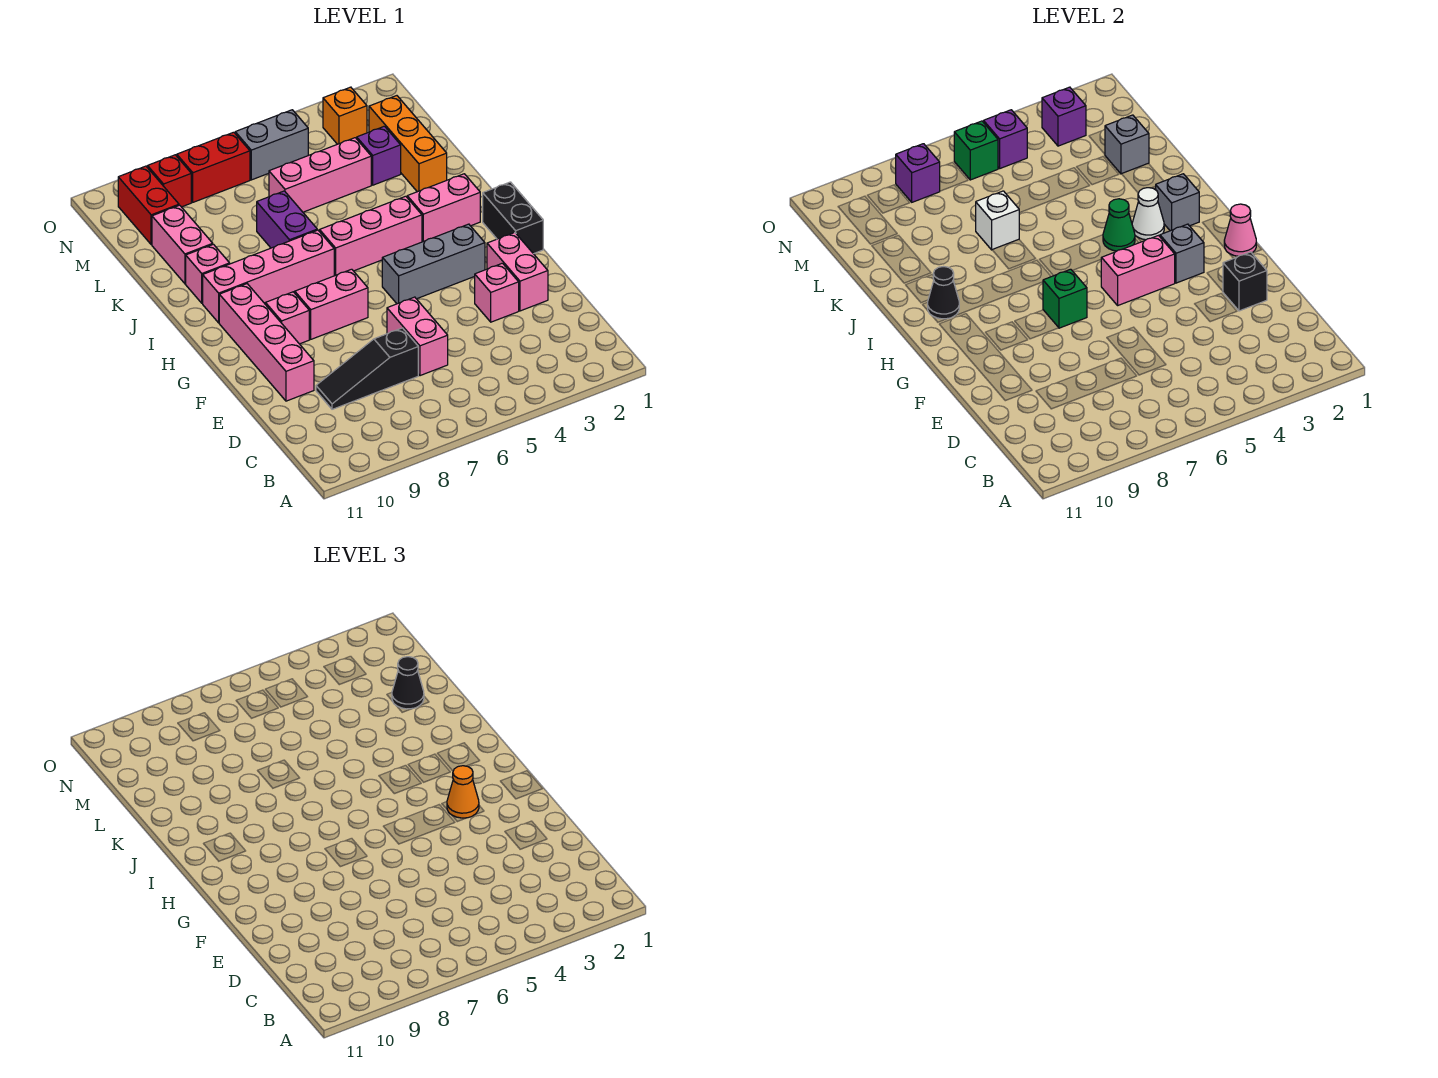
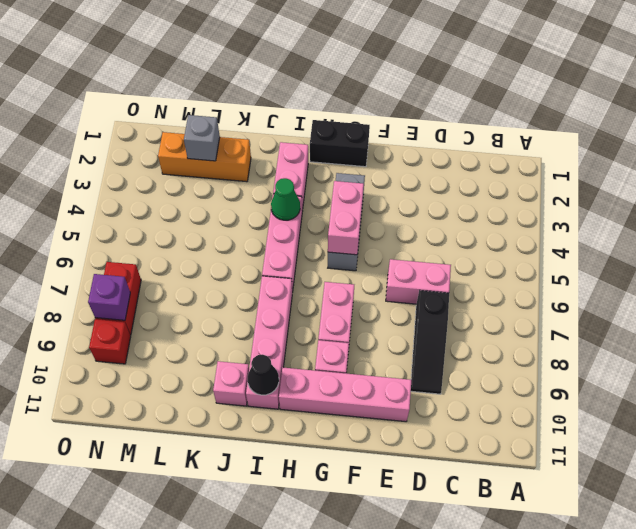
none -> pink brick E2:F2 level 1
none -> pink brick E3 level 1
none -> purple brick J7:K7 level 1
none -> pink brick K10:L10 level 1

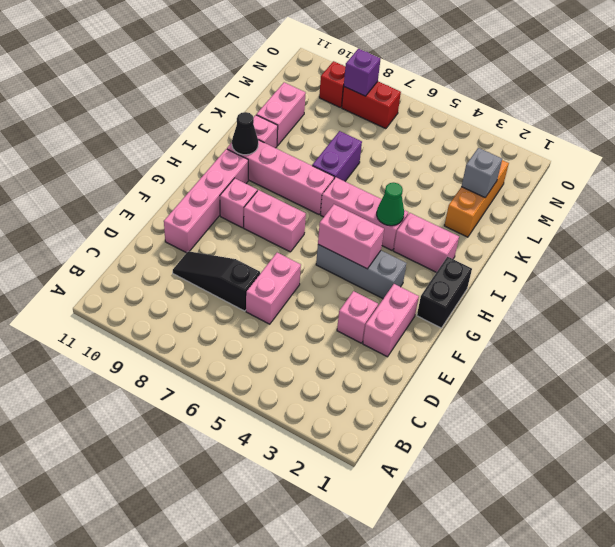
none -> purple brick L3 level 1
none -> pink brick L4:L6 level 1
none -> red brick M10:N10 level 1
none -> orange brick N3 level 1

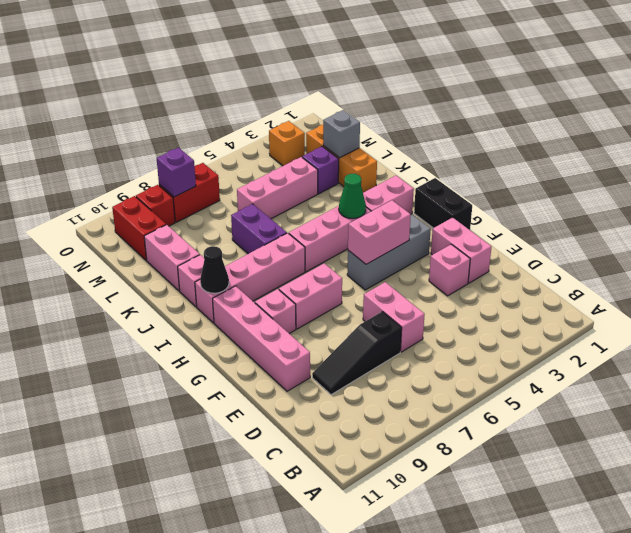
none -> grey brick N5:N6 level 1
none -> black brick E2 level 2
none -> pink cone G1 level 2
none -> grey brick G3 level 2

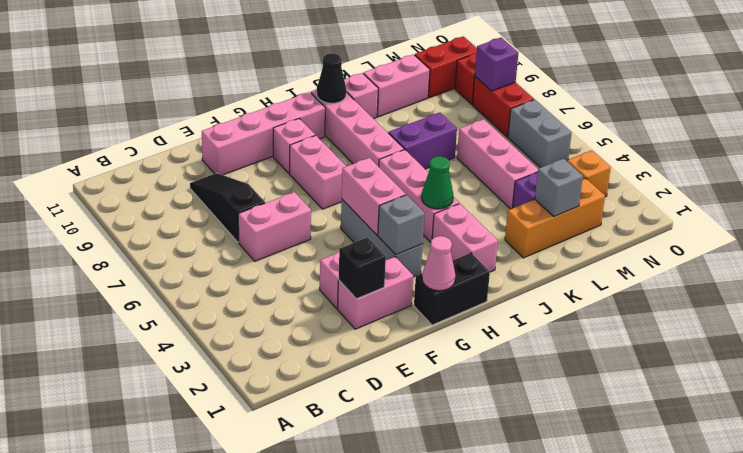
none -> green brick G7 level 2
none -> grey brick I2 level 2
none -> white cone I3 level 2
none -> white brick K7 level 2

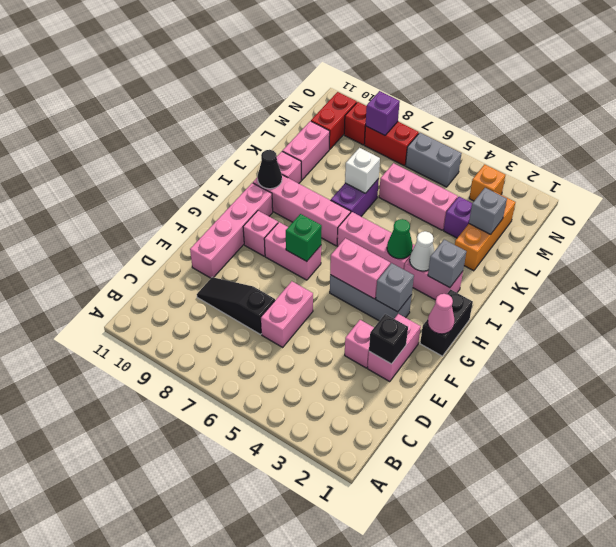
none -> purple brick N3 level 2
none -> purple brick N5 level 2
none -> green brick N6 level 2
none -> orange cone G3 level 3

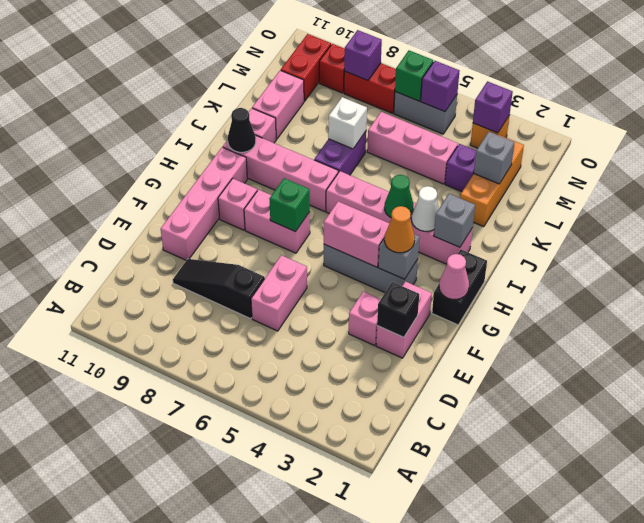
none -> black cone L2 level 3

